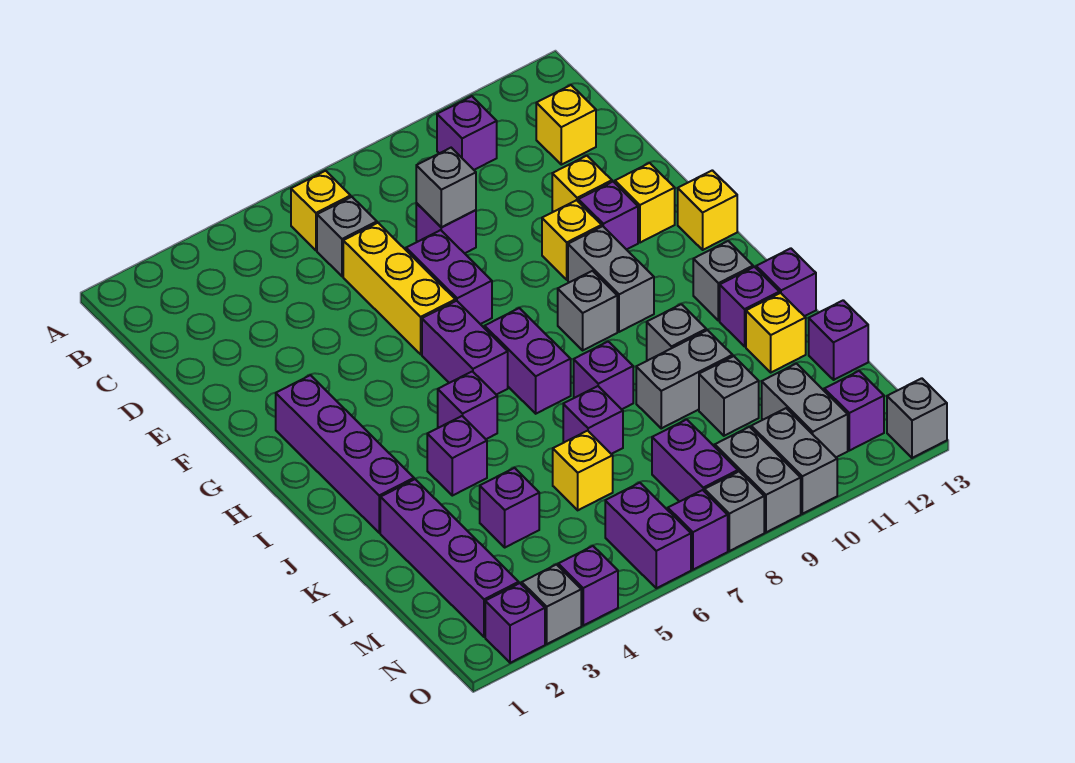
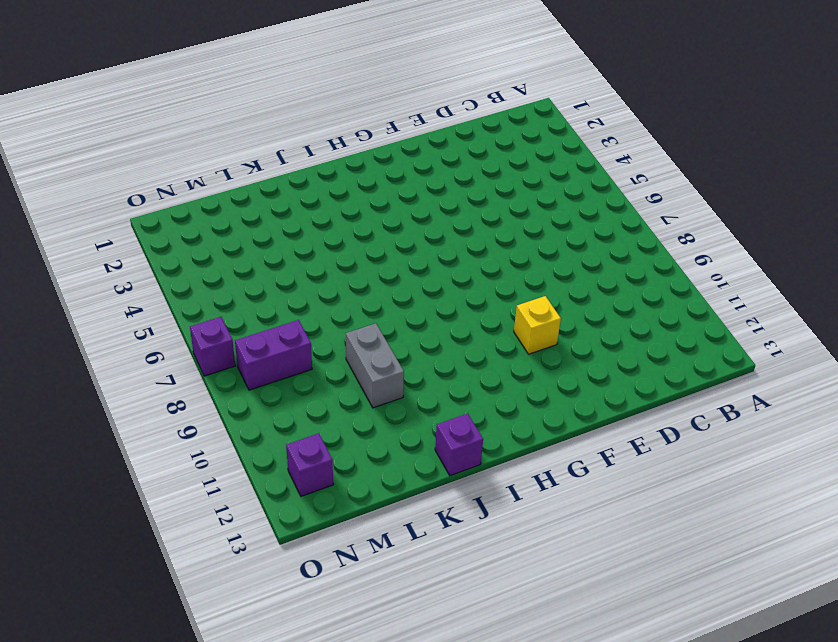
none -> yellow brick B6 level 1
none -> purple brick B10 level 1
none -> grey brick C6 level 1
none -> yellow brick C12 level 1

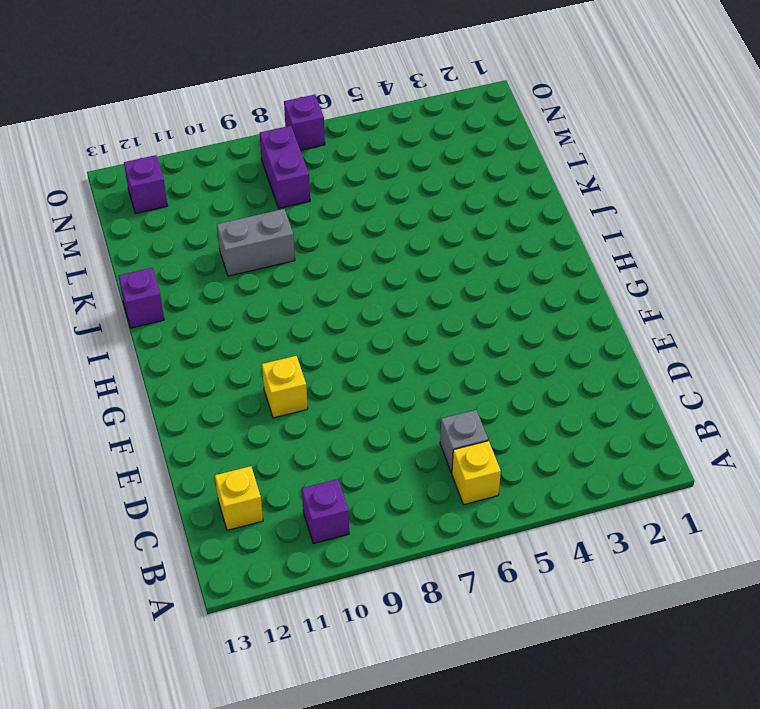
none -> yellow brick D6:F6 level 1
none -> purple brick D8 level 1
none -> purple brick E7:F7 level 1
none -> yellow brick E11 level 1

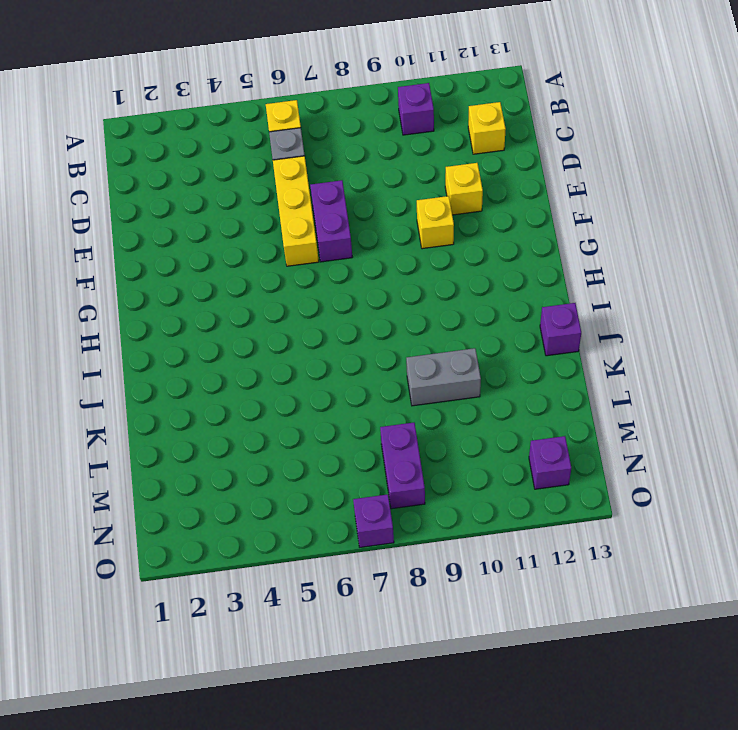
none -> purple brick D8 level 1
none -> purple brick F11 level 1
none -> yellow brick F12 level 1
none -> purple brick G2:J2 level 1

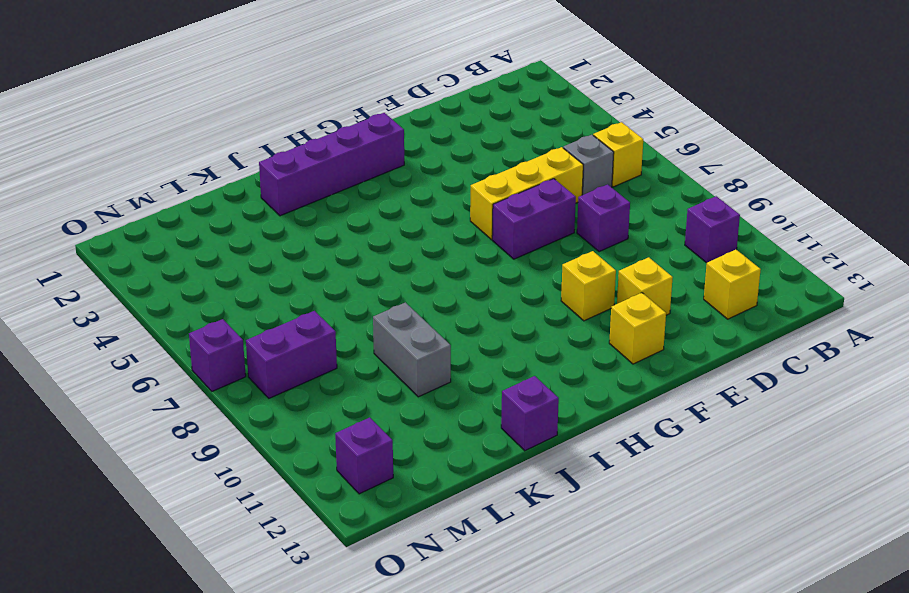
none -> purple brick F11 level 1
none -> purple brick G6:H6 level 1
none -> grey brick G10:H10 level 1
none -> yellow brick G13 level 1

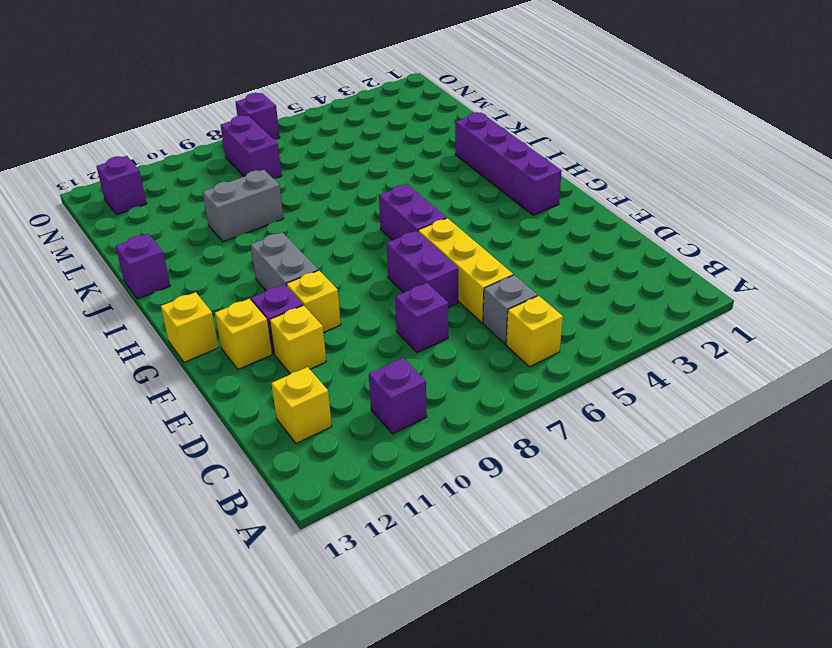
none -> purple brick H7:I7 level 1
none -> grey brick H9 level 1
none -> purple brick I5 level 1
none -> grey brick I12 level 1

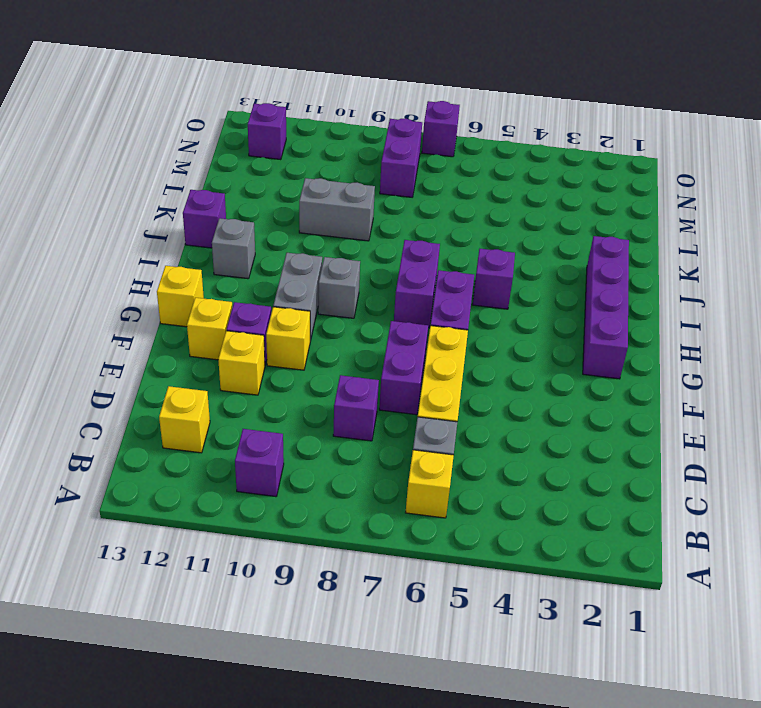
none -> purple brick J4 level 1
none -> purple brick J8 level 1
none -> grey brick J10 level 1
none -> purple brick J12 level 1

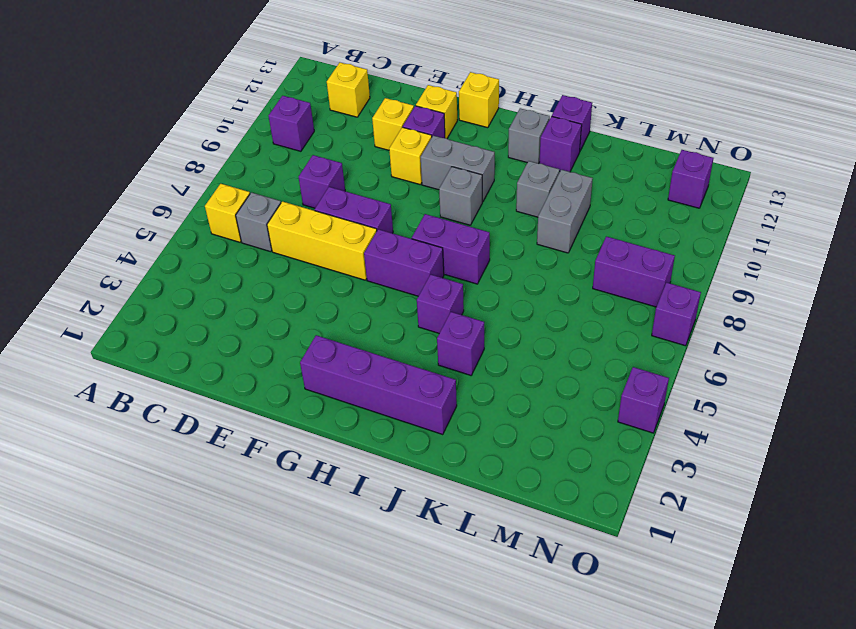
none -> purple brick J8 level 1
none -> purple brick K2:N2 level 1
none -> purple brick K7 level 1
none -> yellow brick K12 level 1

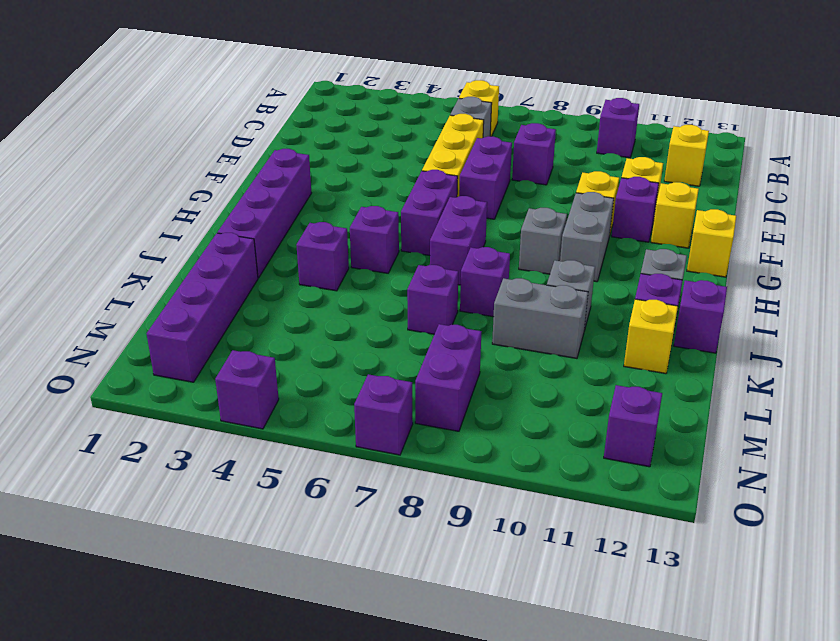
none -> purple brick L4 level 1
none -> yellow brick L6 level 1
none -> grey brick L10 level 1
none -> purple brick L13 level 1

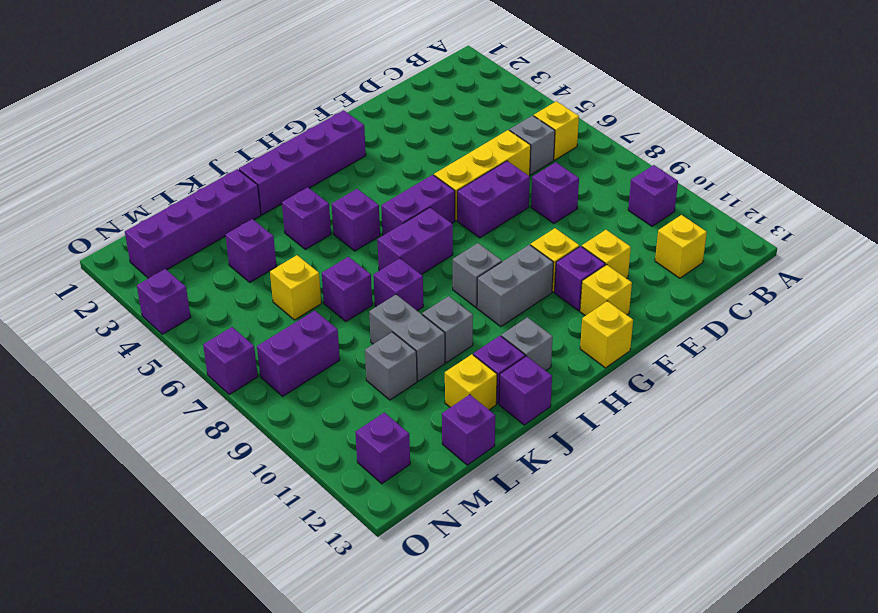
none -> grey brick M11:N11 level 1
none -> purple brick N6:O6 level 1
none -> grey brick N9:O9 level 1
none -> grey brick N10:O10 level 1

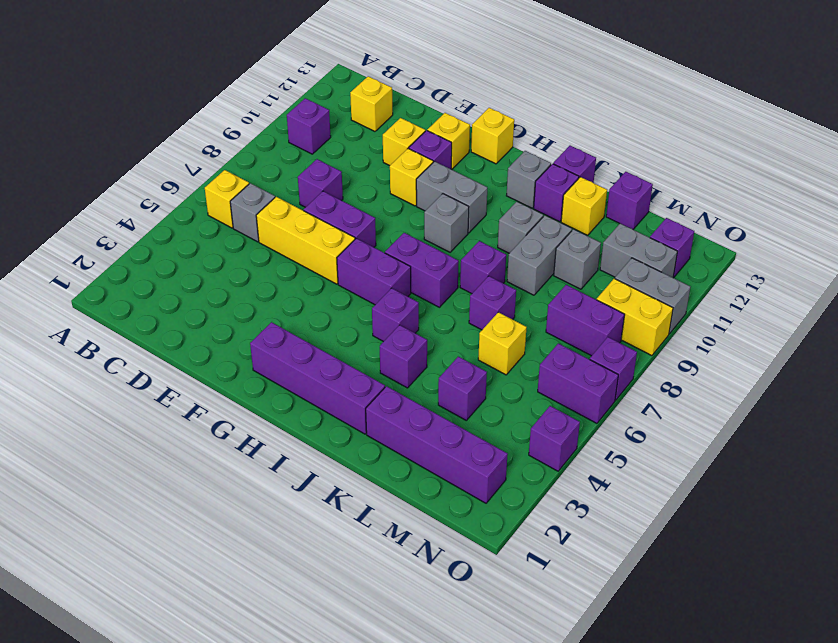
yellow brick N9:O9 level 1 -> grey brick N9:O9 level 1
none -> purple brick O2 level 1
none -> grey brick O3 level 1
none -> grey brick O8 level 1
none -> grey brick O13 level 1

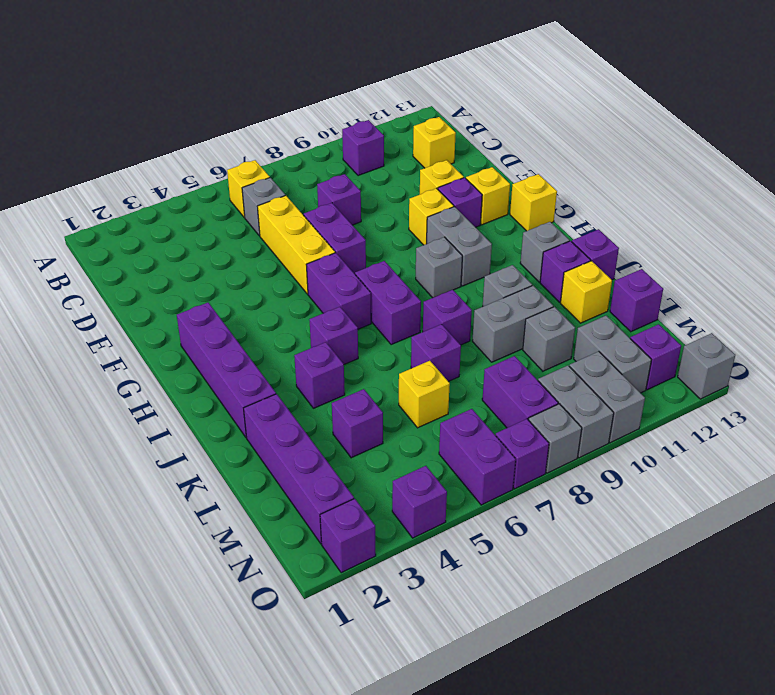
none -> grey brick O3 level 1
none -> grey brick D8 level 2

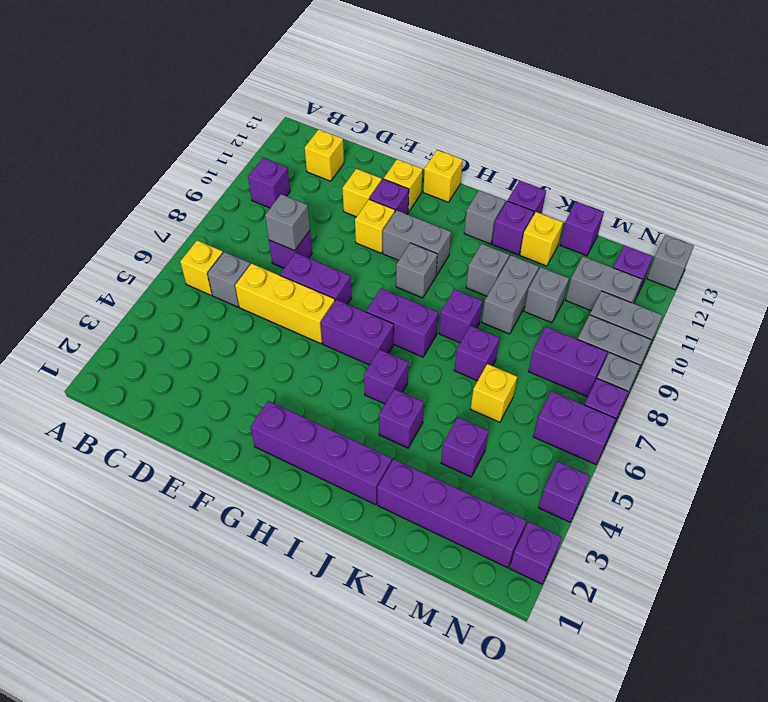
none -> grey brick O3 level 1

